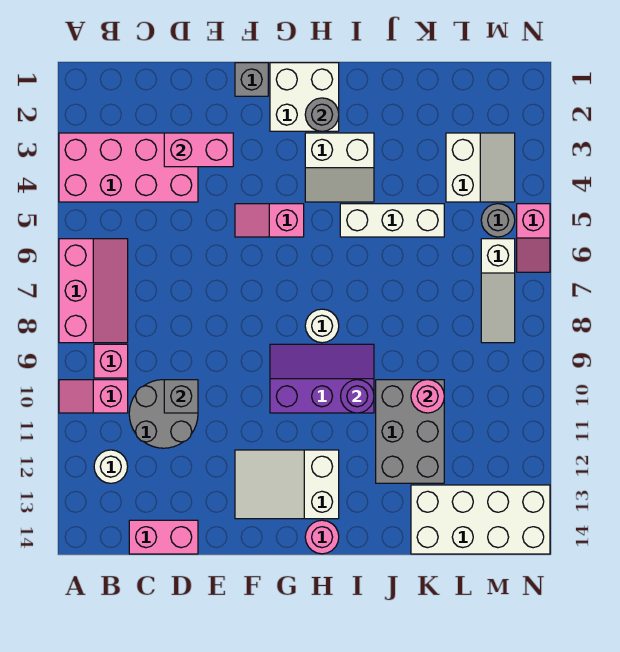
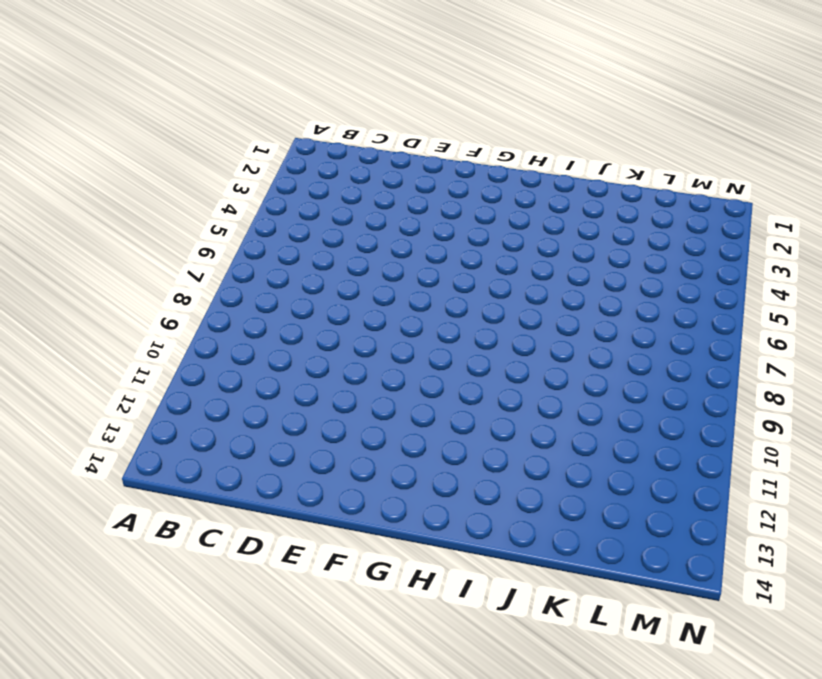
none -> pink brick A3:D4 level 1
none -> pink slope A6:B8 level 1 top A
none -> pink slope A10:B10 level 1 top B

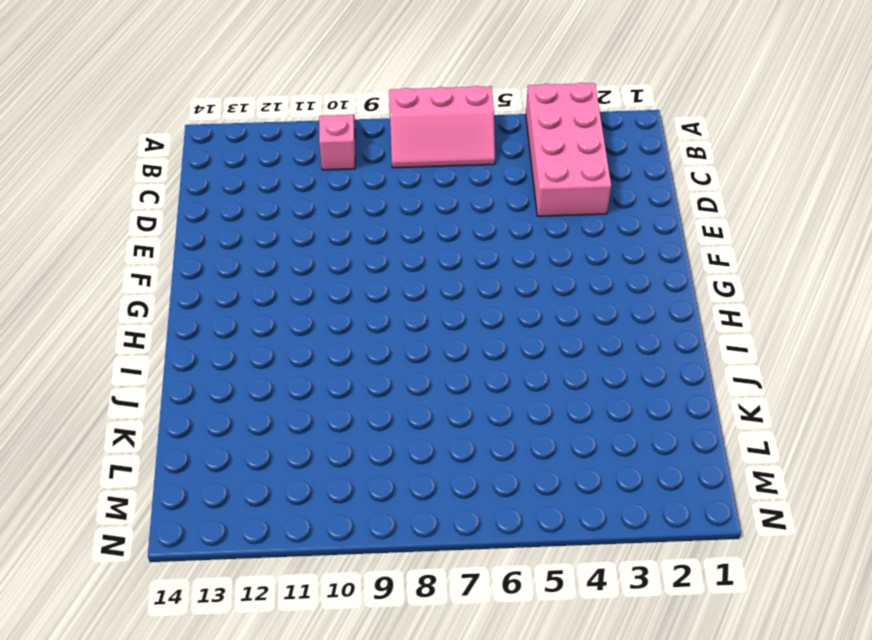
none -> pink brick B9 level 1
none -> white round brick B12 level 1
none -> grey round brick C10:D11 level 1

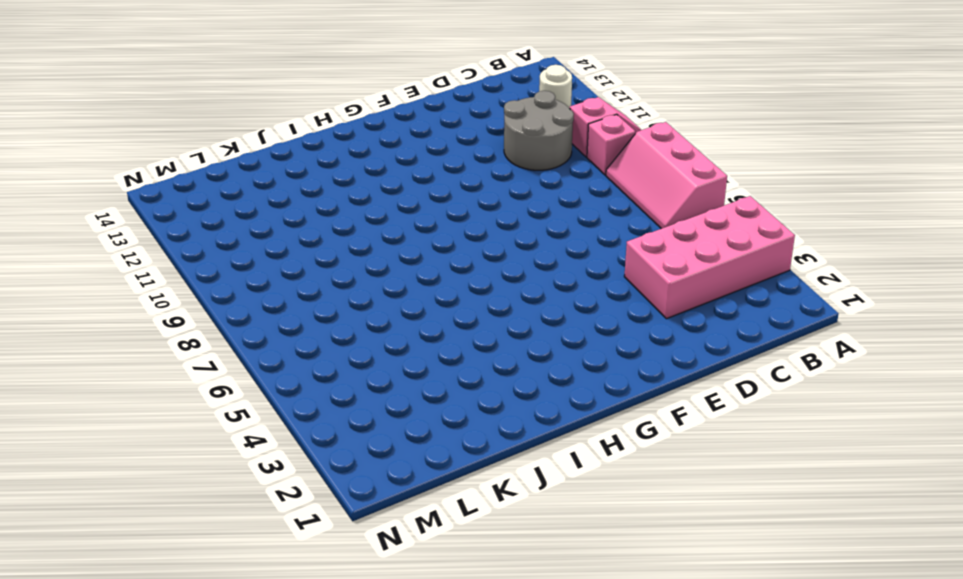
none -> pink brick C14:D14 level 1
none -> grey brick F1 level 1
none -> pink slope F5:G5 level 1 top G

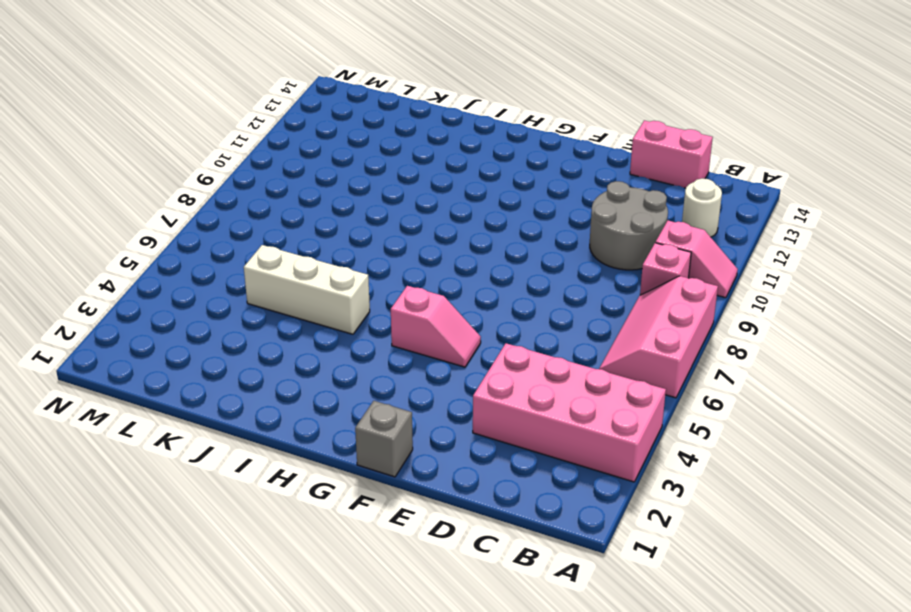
none -> white slope F12:H13 level 1 top H
none -> white brick G1:H2 level 1
none -> purple slope G9:I10 level 1 top 10

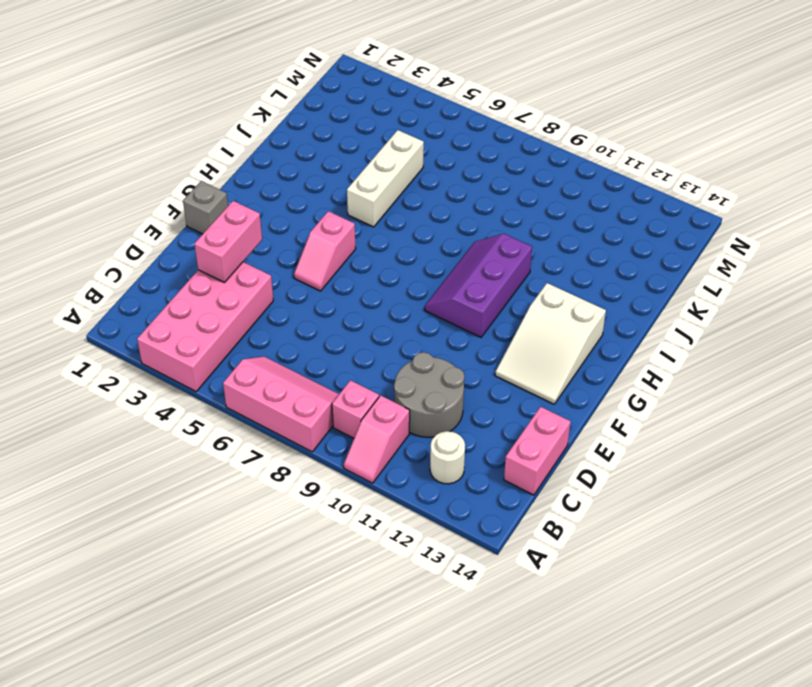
none -> white brick G1:H2 level 1
none -> white slope H3:I4 level 1 top 3
none -> white round brick H8 level 1

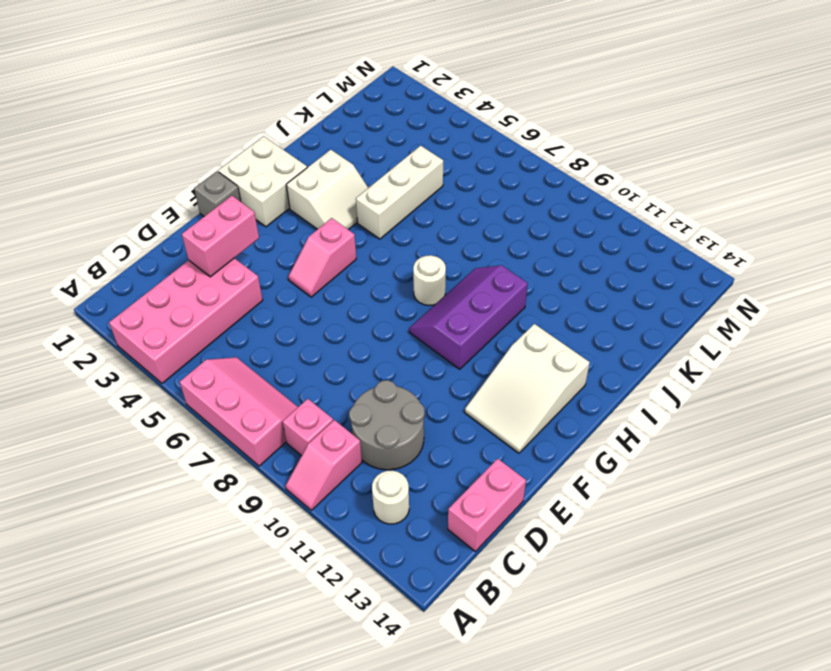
none -> pink round brick H14 level 1
none -> grey brick J10:K12 level 1
none -> white brick K13:N14 level 1

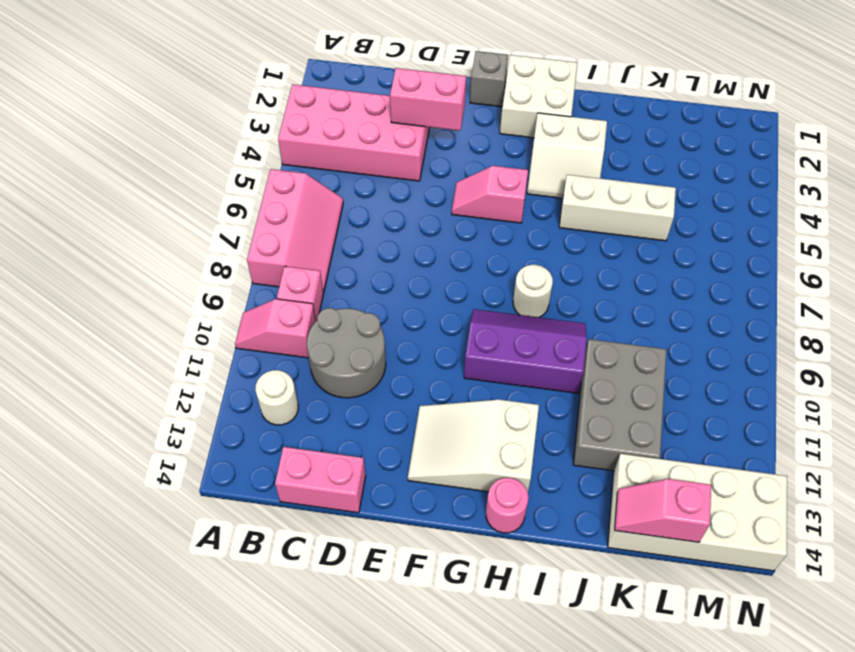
pink slope K14:L14 level 2 top L -> pink slope N5:N6 level 1 top 5
none -> white slope L3:M4 level 1 top L
none -> grey round brick M5 level 1
none -> white slope M6:M8 level 1 top 6

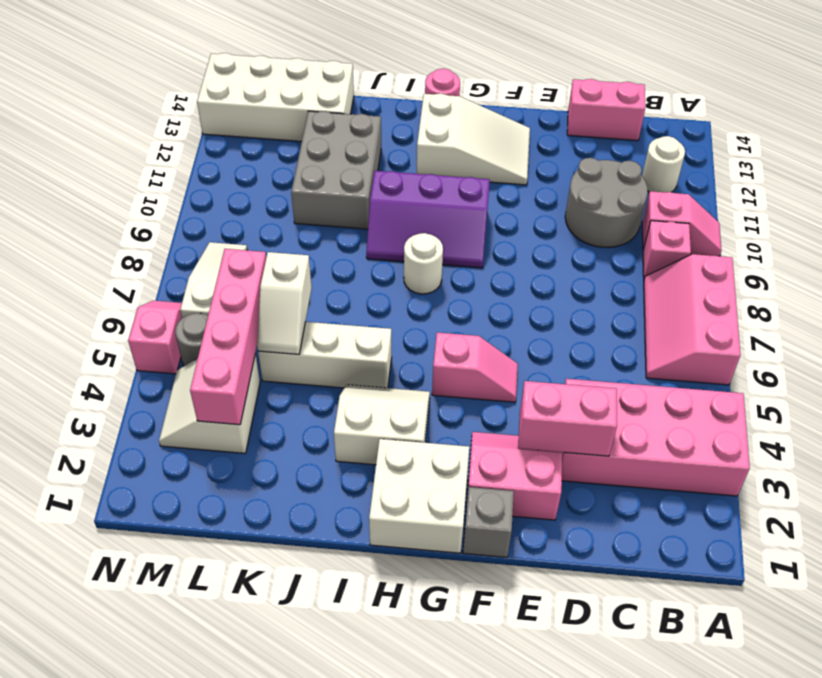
pink slope E2:F3 level 1 top 2 -> none
white slope K5:K6 level 2 top 6 -> none
pink brick L3:L6 level 2 -> none
none -> grey brick D10 level 2
none -> grey round brick H2 level 2
none -> purple round brick I10 level 2

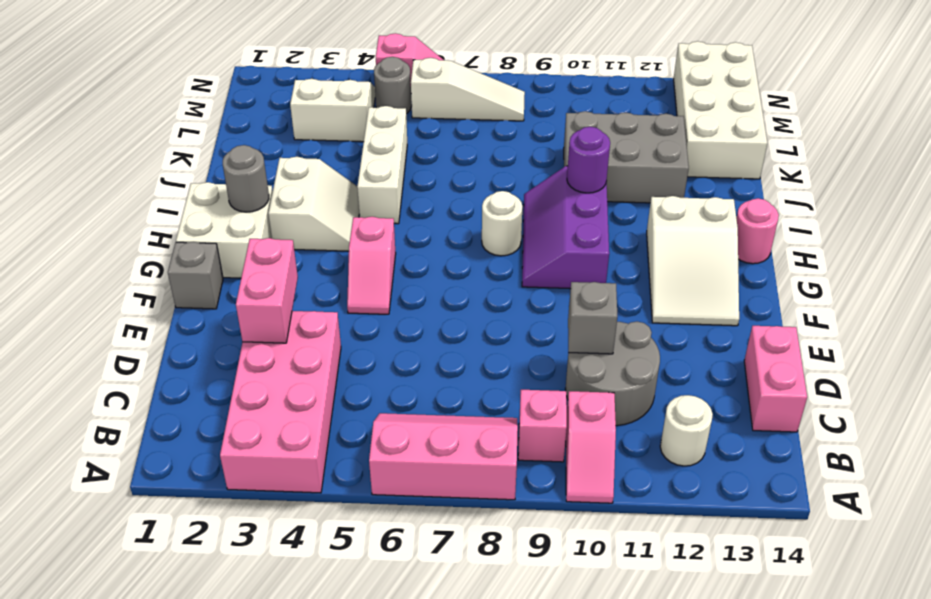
none -> pink round brick K10 level 2

